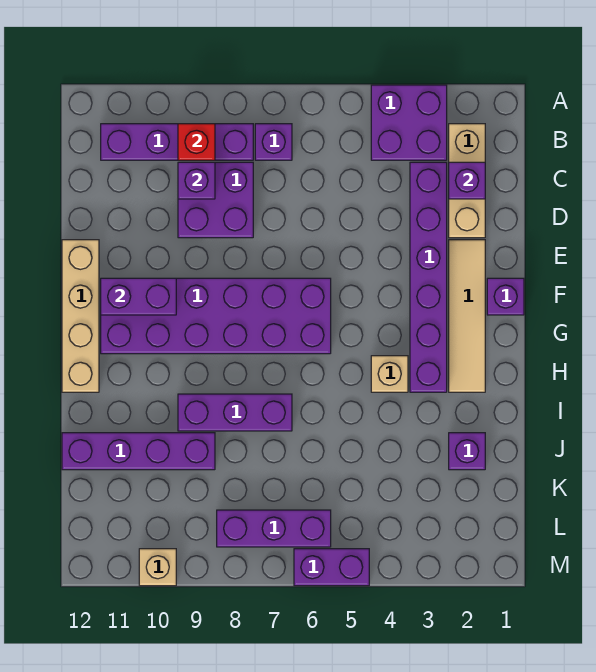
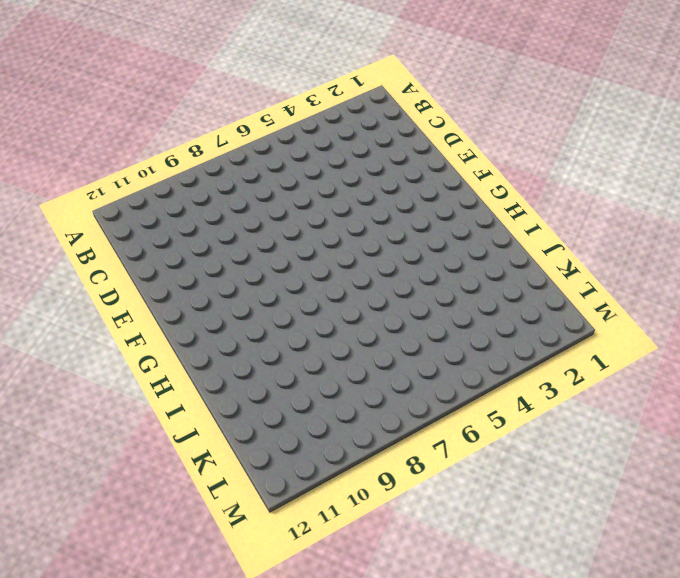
none -> purple brick A3:B4 level 1
none -> tan brick B2:D2 level 1
none -> purple brick B7 level 1

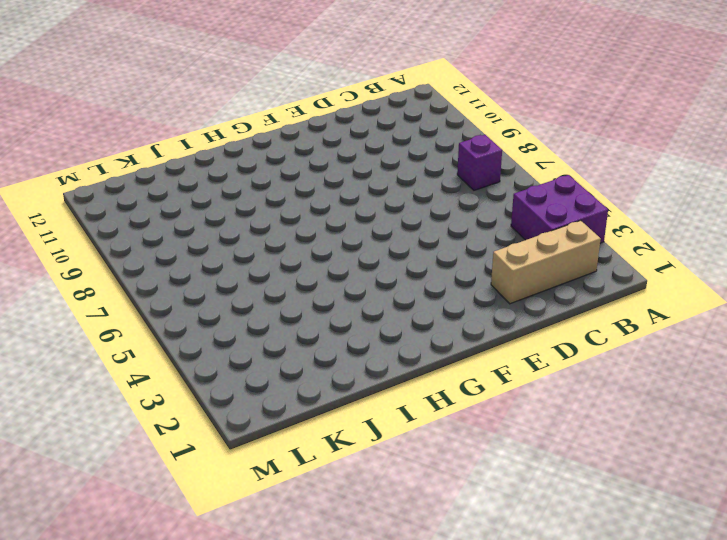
none -> purple brick B8:B11 level 1
none -> purple brick C3:H3 level 1
none -> purple brick C8:D9 level 1

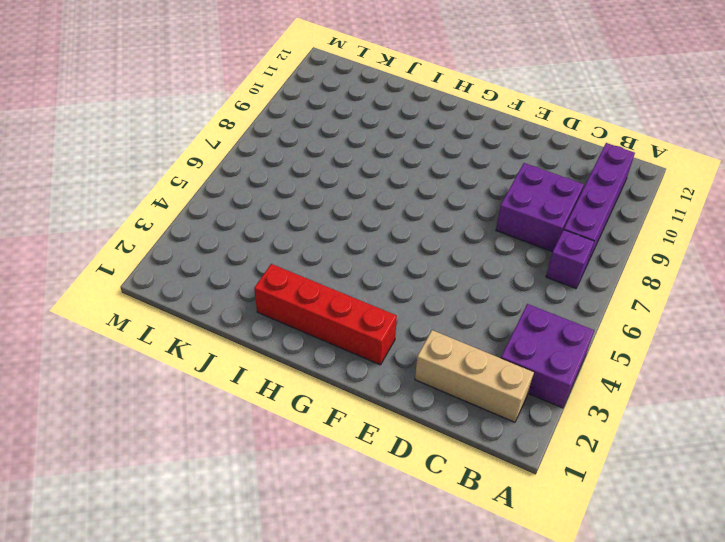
red brick F2:I2 level 1 -> tan tile E2:H2 level 1
none -> purple brick C3:H3 level 1
none -> tan brick E12:H12 level 1
none -> purple brick F1 level 1

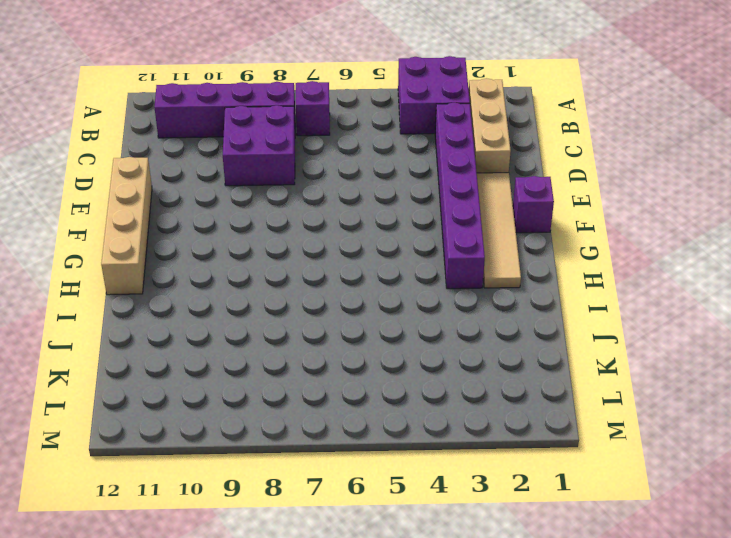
none -> purple brick F6:G11 level 1
none -> tan brick H4 level 1
none -> purple brick I7:I9 level 1

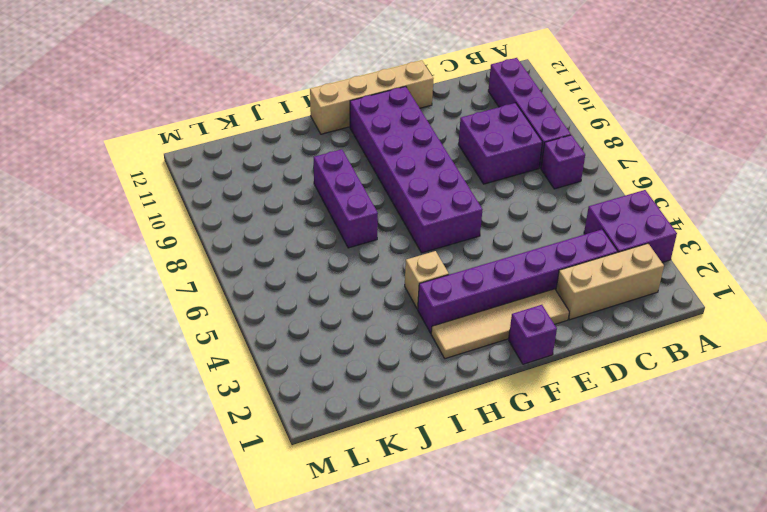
none -> purple brick J2 level 1
none -> purple brick J9:J12 level 1
none -> purple brick L6:L8 level 1

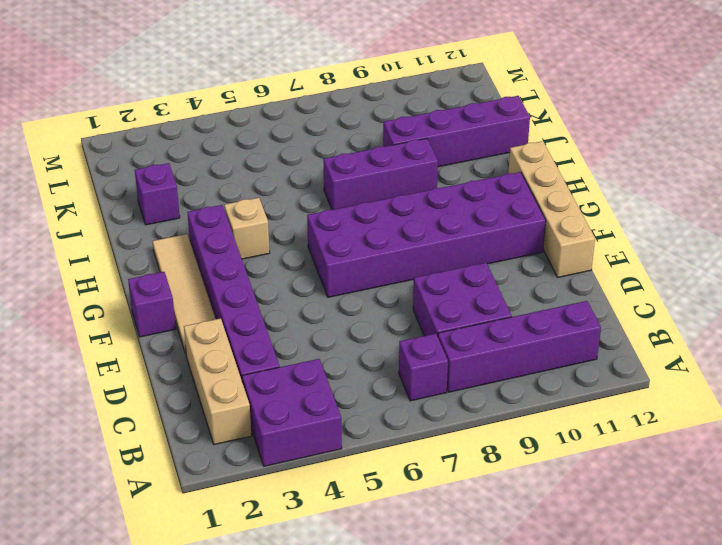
none -> purple brick L6:L8 level 1
none -> purple brick M5:M6 level 1
none -> tan brick M10 level 1

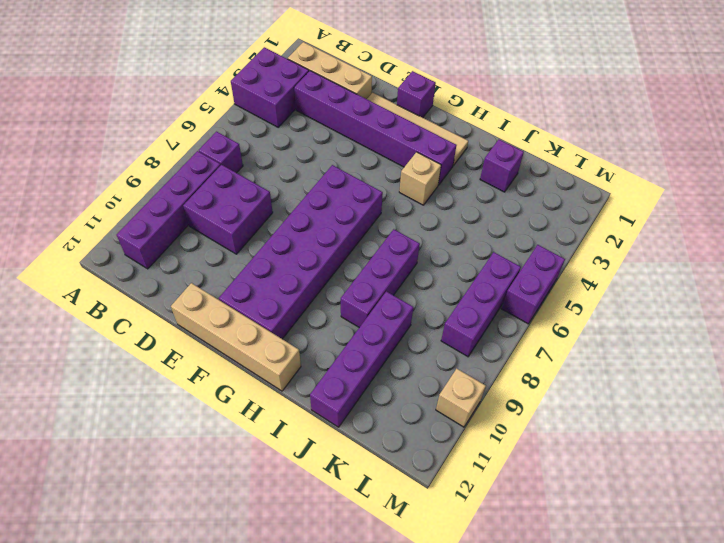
none -> red brick B9 level 2
none -> purple brick C2 level 2
none -> purple brick C9 level 2

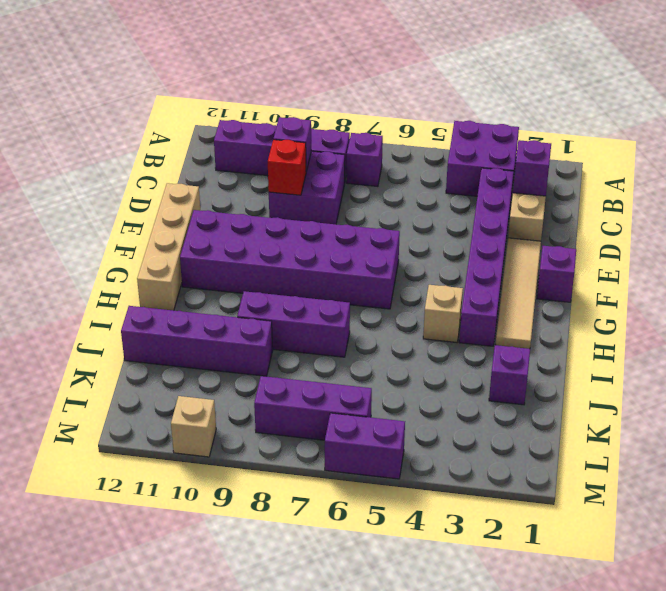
red brick D9 level 2 -> red brick B9 level 2
none -> purple brick F10:F11 level 2

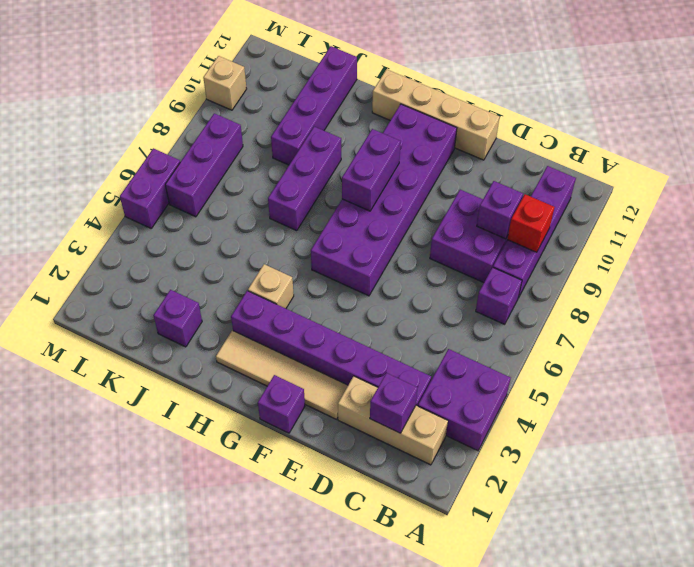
purple brick G8:G9 level 2 -> purple brick F10:F11 level 2

